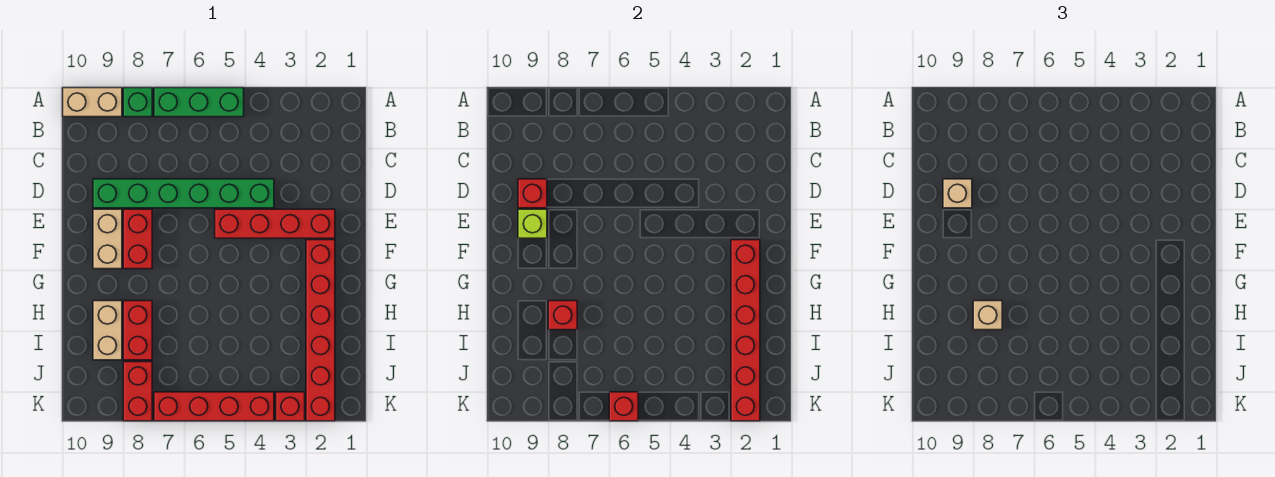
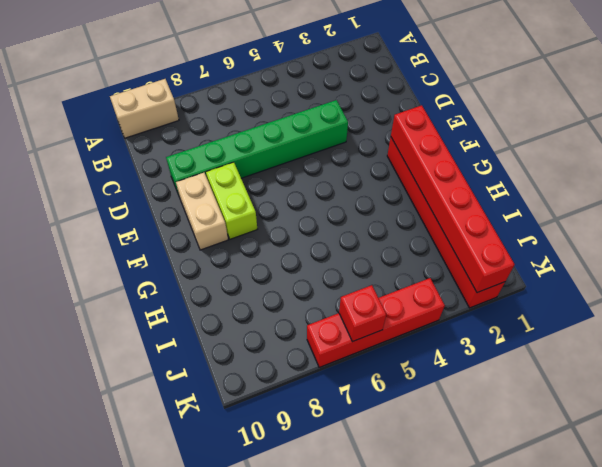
lime brick E8:F8 level 1 -> red brick E8:F8 level 1
none -> green brick A5:A7 level 1
none -> green brick A8 level 1
none -> red brick E2:E5 level 1

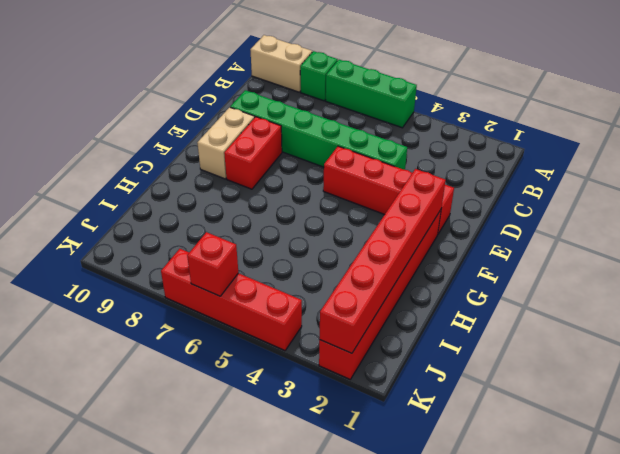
none -> red brick H8:I8 level 1
none -> tan brick H9:I9 level 1
none -> red brick J8:K8 level 1

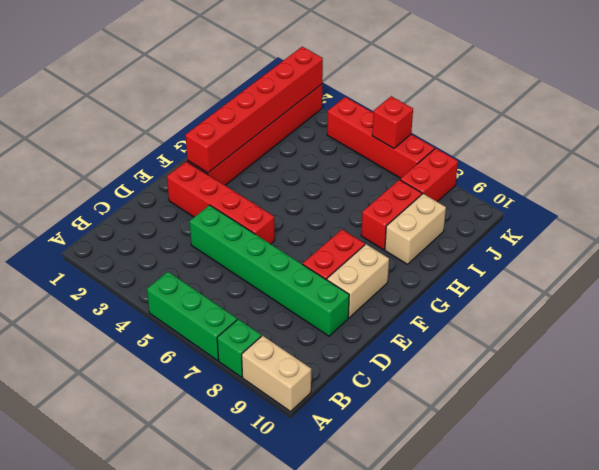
none -> red brick K3 level 1
none -> red brick D9 level 2
none -> lime brick E9 level 2

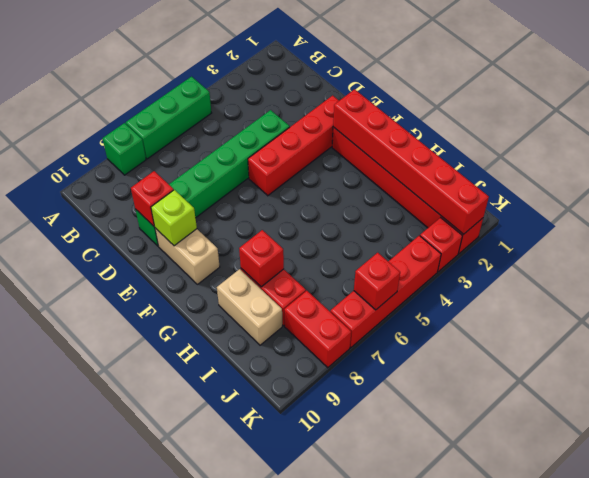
none -> tan brick A9:A10 level 1
none -> red brick E8:F8 level 1
none -> tan brick D9 level 3

